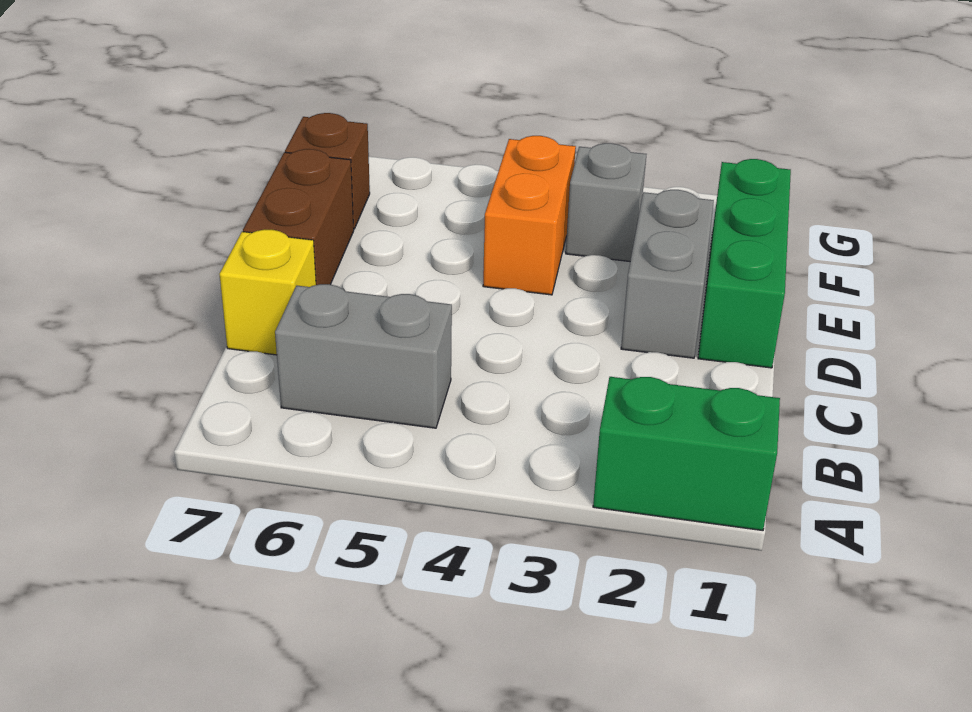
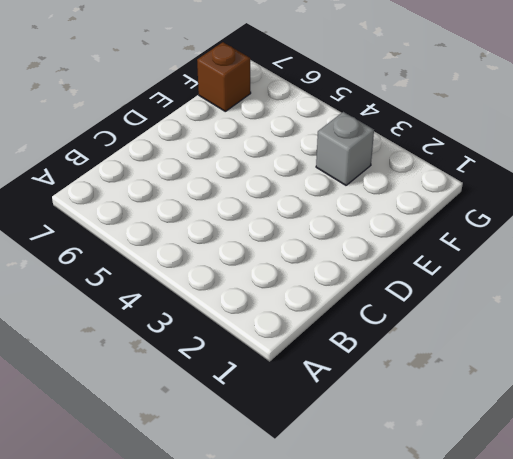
none -> green brick A1:A2 level 1
none -> grey brick B5:B6 level 1

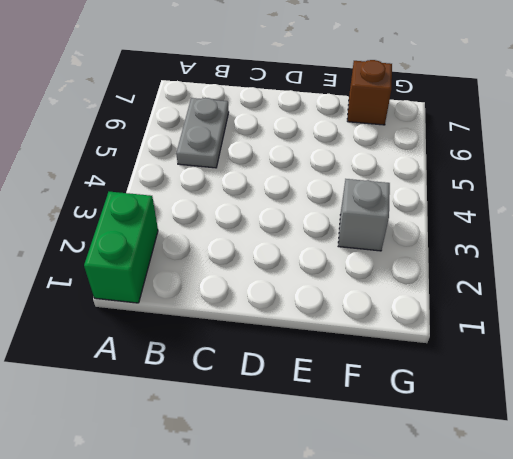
grey plate B5:B6 level 1 -> grey brick B5:B6 level 1
none -> yellow brick C7 level 1
none -> green brick D1:F1 level 1

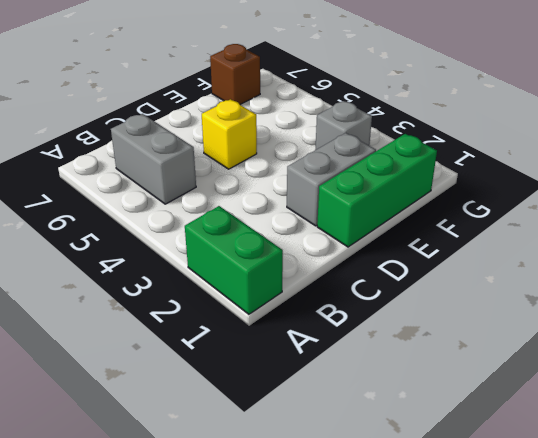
yellow brick D5 level 1 -> yellow brick C7 level 1
none -> brown brick D7:E7 level 1
none -> orange brick E4:F4 level 1

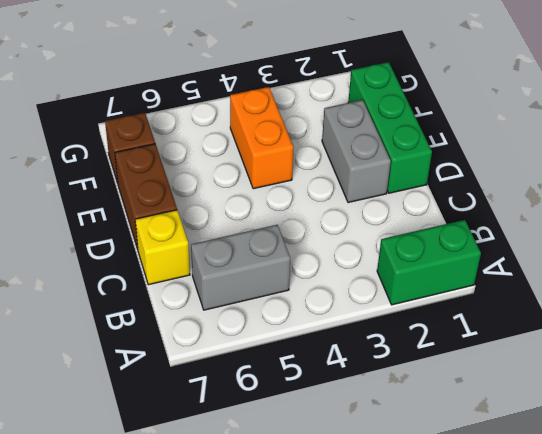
none -> grey brick F3 level 1

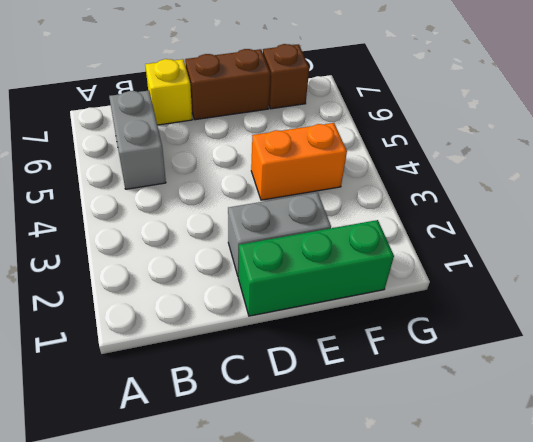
none -> green brick A1:A2 level 1
none -> grey brick F3 level 1

